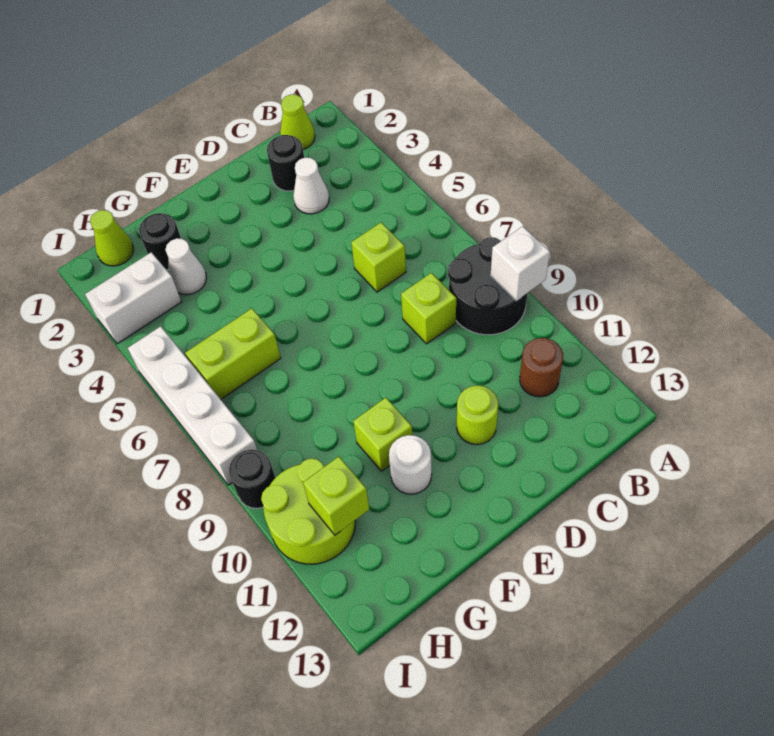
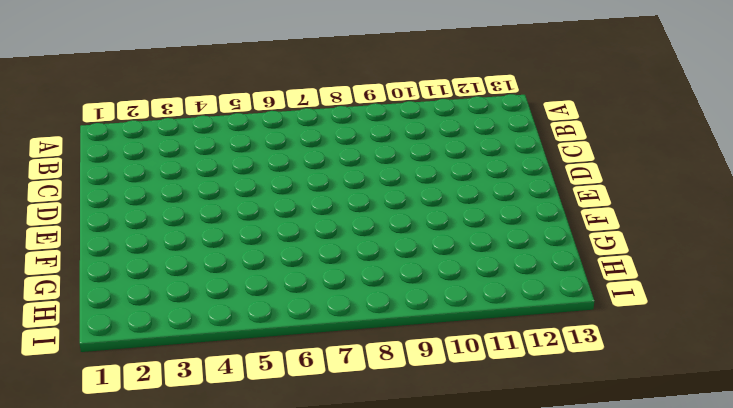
none -> black round brick A8:B9 level 1
none -> lime cone B1 level 1
none -> brown round brick B11 level 1

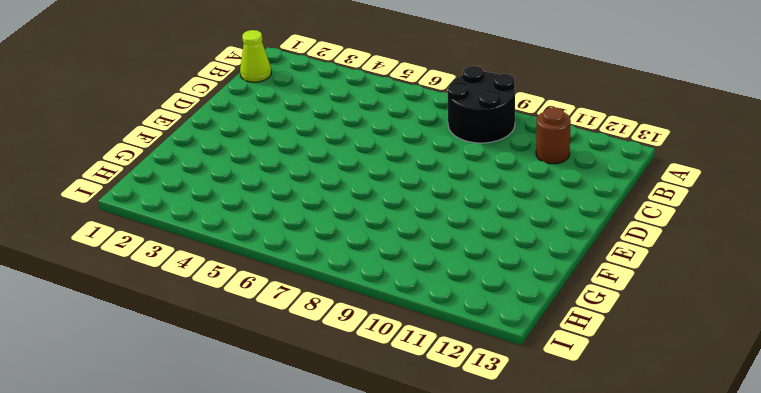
none -> black round brick C2 level 1
none -> white cone C3 level 1
none -> lime brick C6 level 1

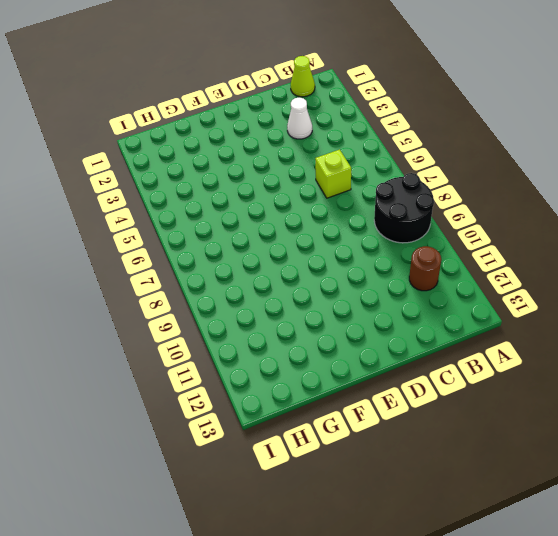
none -> black round brick C2 level 1
none -> lime brick C8 level 1
none -> lime round brick D11 level 1

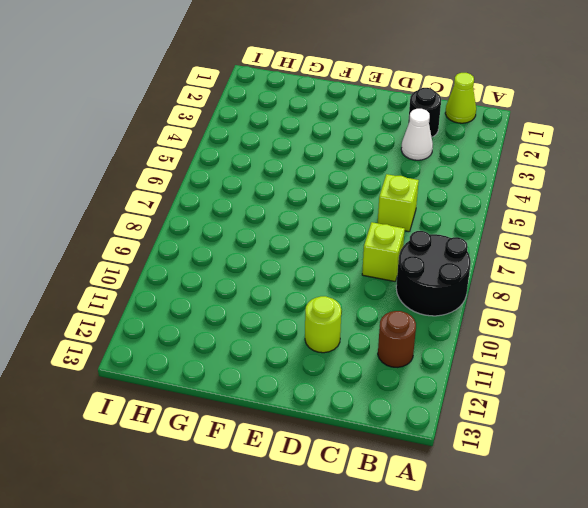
none -> lime brick F10 level 1
none -> white round brick F11 level 1
none -> black round brick G2 level 1

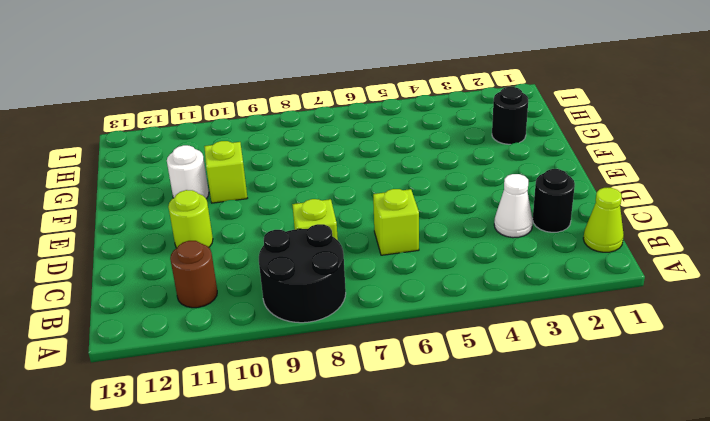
none -> white cone G3 level 1
none -> lime brick G6:H6 level 1
none -> lime cone H1 level 1

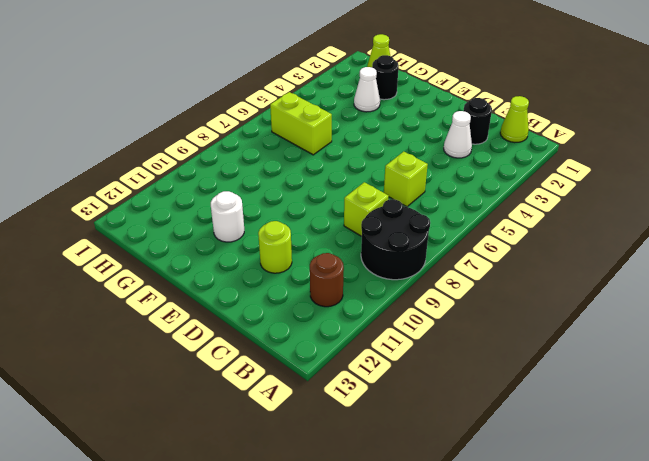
none -> lime brick F10 level 1
none -> white brick H3:I3 level 1
none -> lime round brick H10:I11 level 1

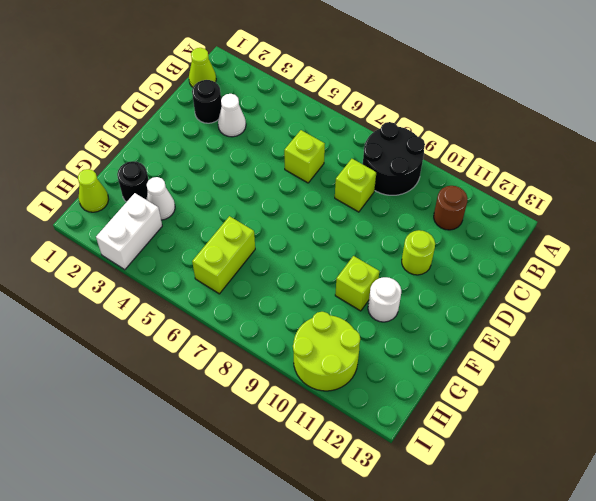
none -> white brick I5:I8 level 1
none -> black round brick I9 level 1
none -> white brick A9 level 2

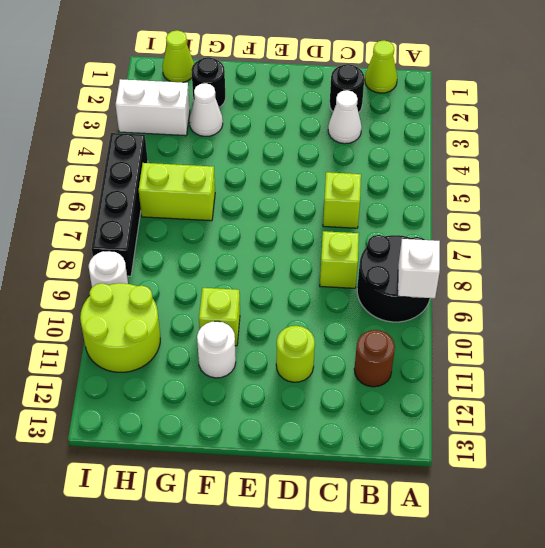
black brick I5:I8 level 1 -> white brick I5:I8 level 1
white round brick I9 level 1 -> black round brick I9 level 1
none -> lime brick H11 level 2

